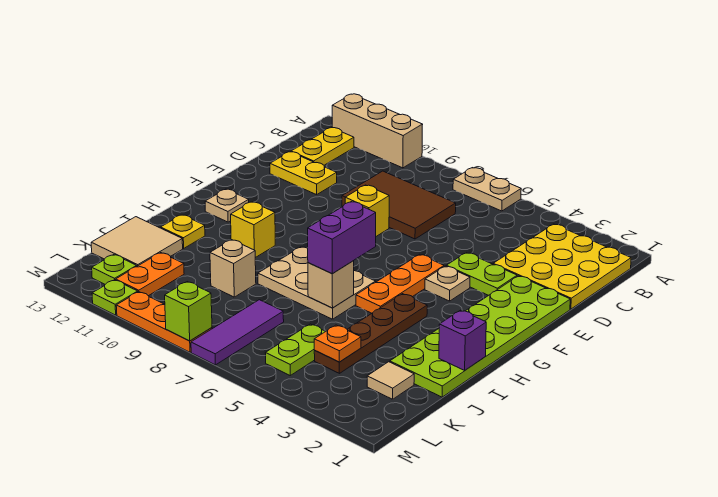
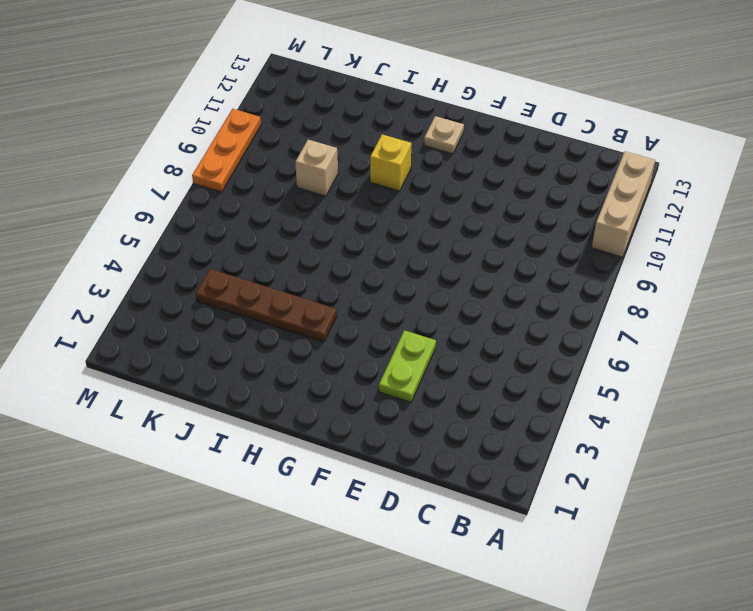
none -> tan plate A6:A7 level 1
none -> yellow plate B1:D3 level 1
none -> yellow plate B12:C12 level 1
none -> brown tile C7:D9 level 1

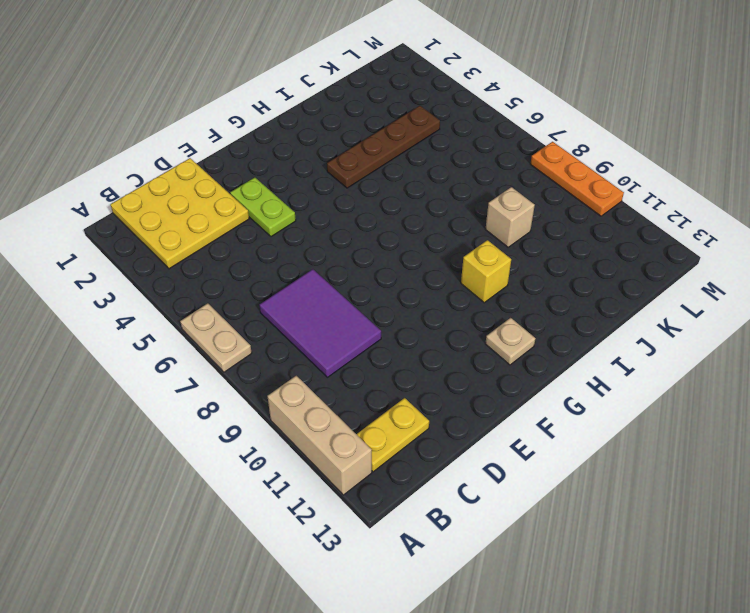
purple tile C7:D9 level 1 -> brown tile C7:D9 level 1
none -> yellow plate D11:D12 level 1
none -> lime plate E1:J2 level 1
none -> yellow brick E8 level 1
none -> tan plate F4 level 1

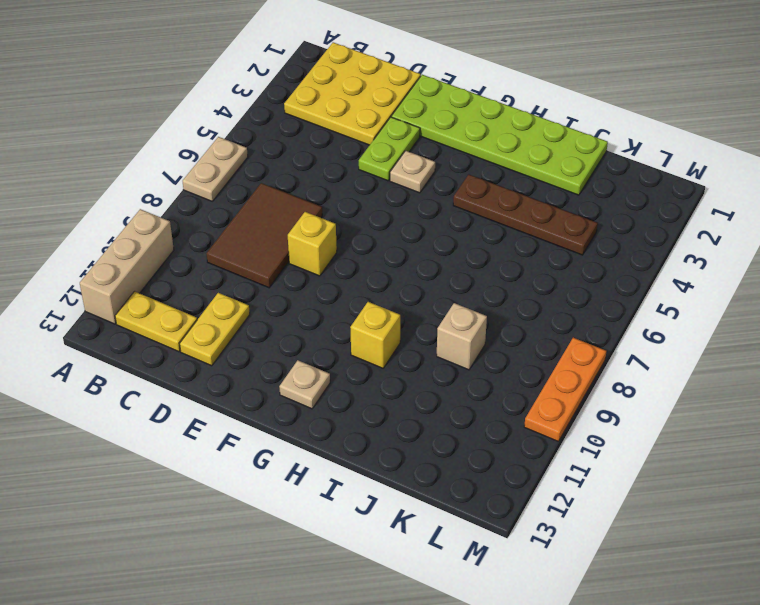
none -> orange plate F5:H5 level 1
none -> tan plate H6:I8 level 1
none -> yellow plate I12 level 1
none -> tan tile J12:K13 level 1

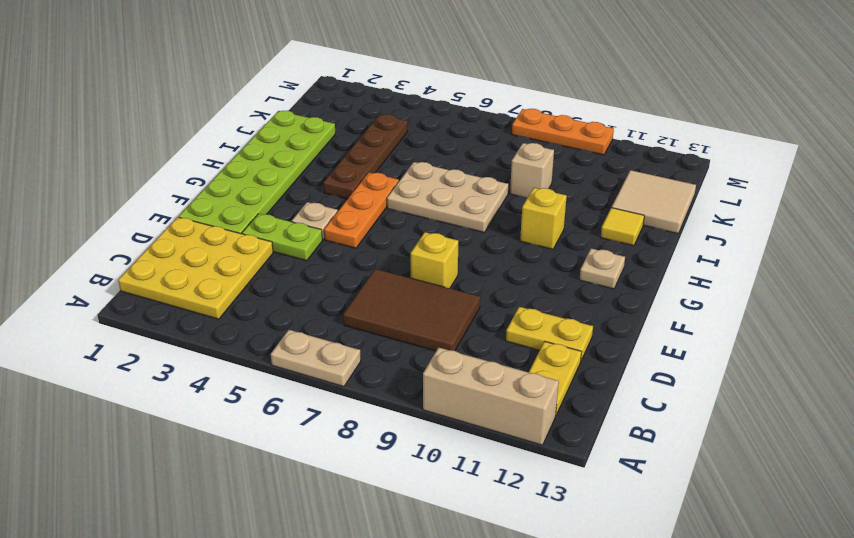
yellow tile I12 level 1 -> yellow plate I12 level 1
none -> tan tile K2 level 1
none -> lime plate K5:L5 level 1
none -> purple tile K7:M7 level 1
none -> orange plate K11:L11 level 1

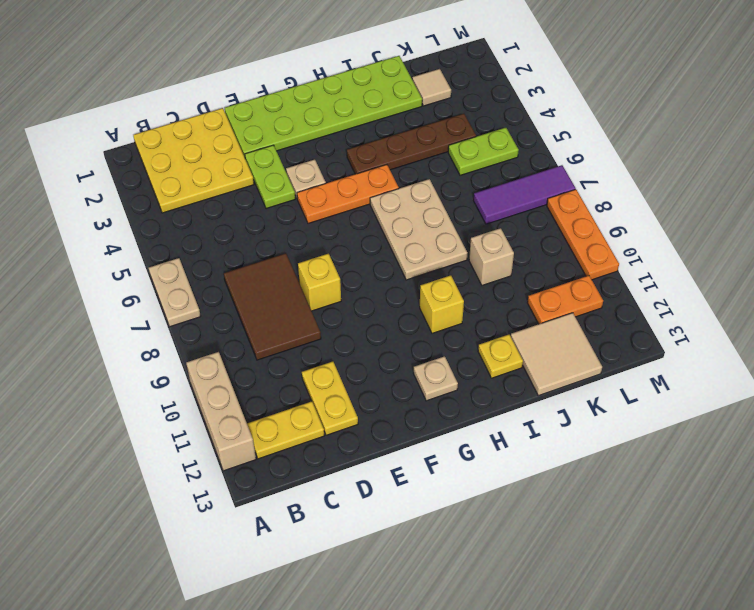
none -> lime plate L12 level 1
none -> lime plate M11 level 1
none -> purple brick I1 level 2
none -> tan brick I6 level 2

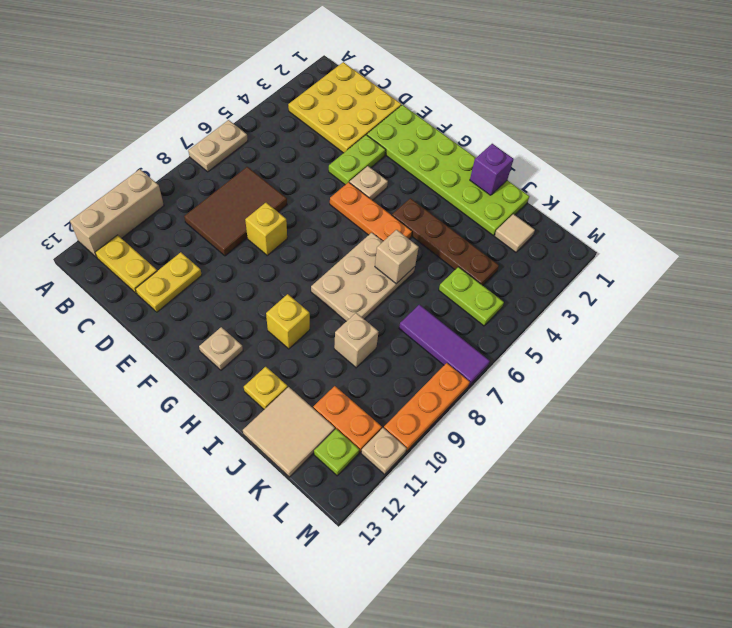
tan plate M11 level 1 -> lime plate M11 level 1
none -> orange plate K4 level 2
none -> lime brick M8 level 2
none -> purple brick H6:I6 level 3

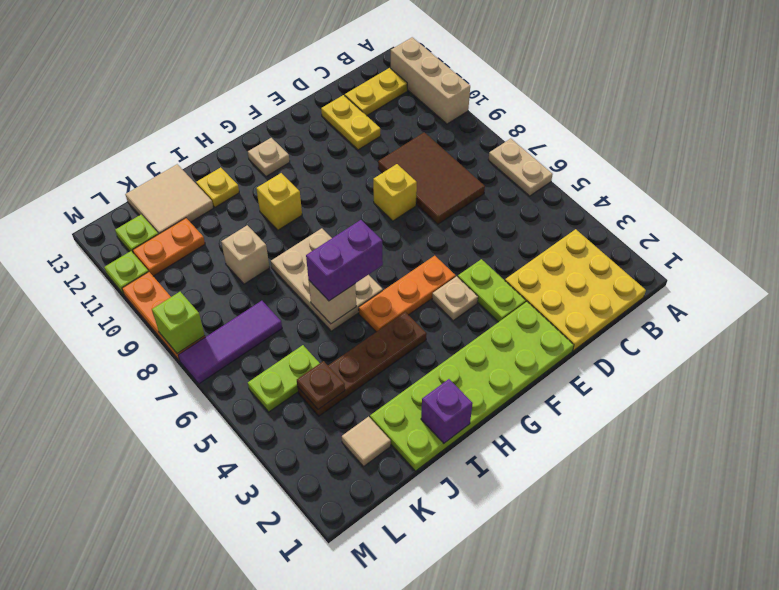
brown plate K4 level 2 -> orange plate K4 level 2

